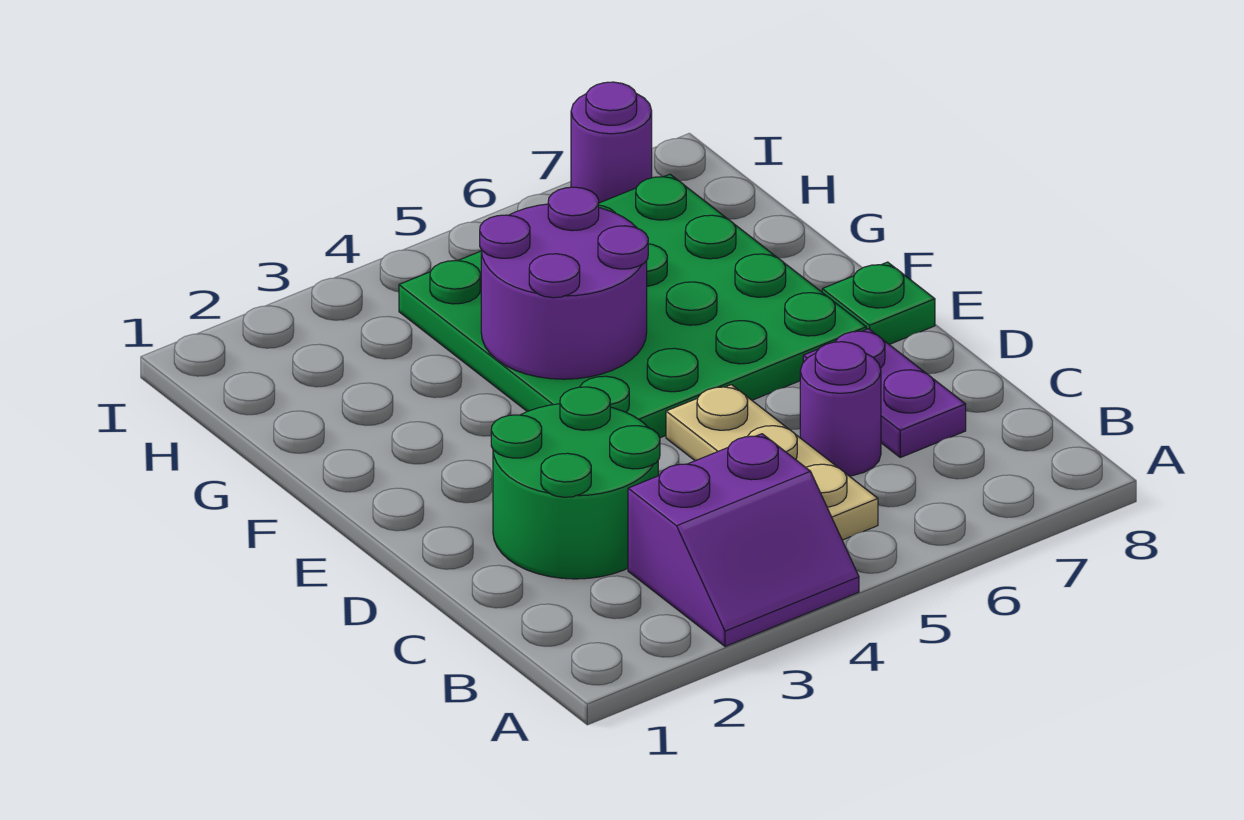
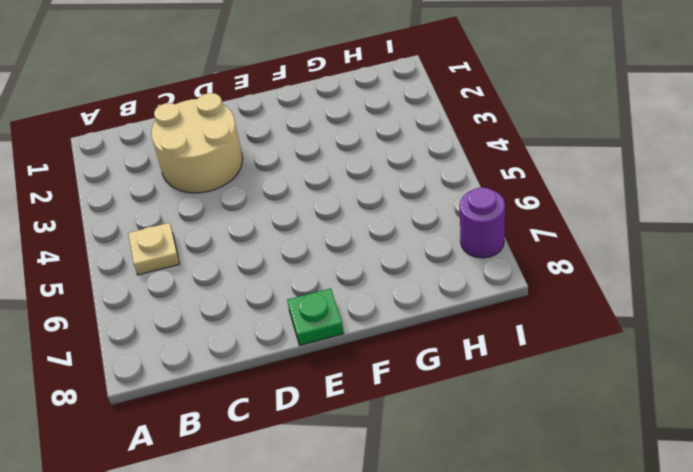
tan plate B5 level 1 -> tan plate B5:D5 level 1
tan round brick C2:D3 level 1 -> green round brick C2:D3 level 1
none -> purple slope A3:B4 level 1 top B
none -> purple round brick C6 level 1

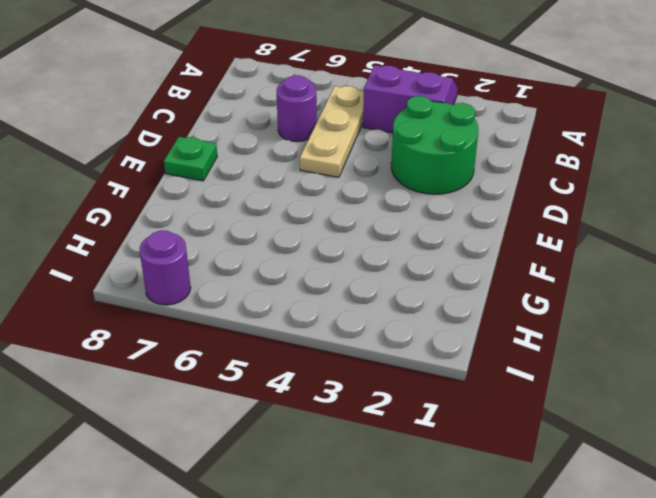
none -> purple plate C7:D7 level 1
none -> green plate E4:H7 level 1

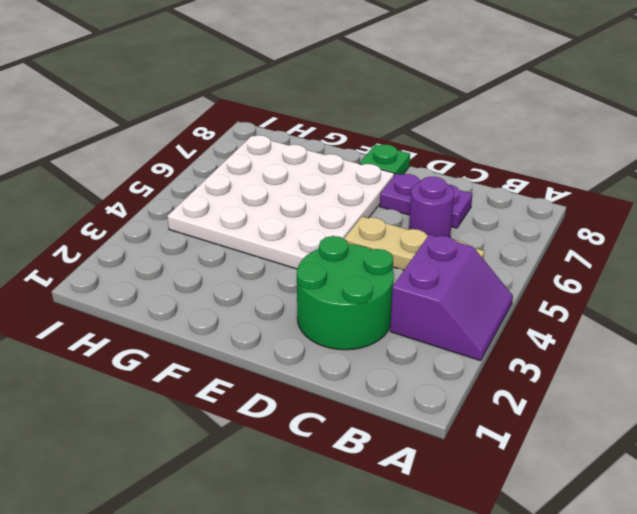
white plate E4:H7 level 1 -> green plate E4:H7 level 1
none -> purple round brick I7 level 1
none -> purple round brick F4:G5 level 2

